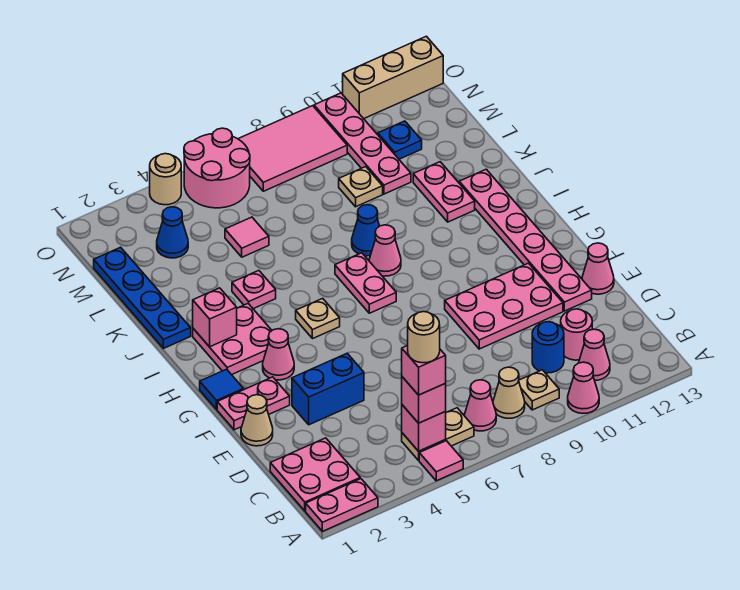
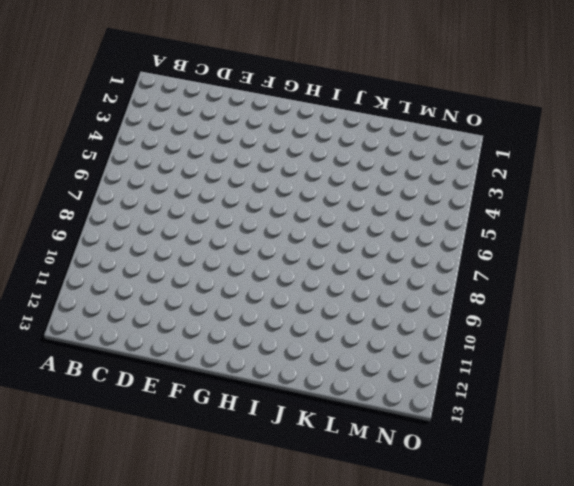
none -> pink plate A1:A2 level 1
none -> pink tile A5 level 1
none -> pink cone A10 level 1
none -> pink plate B1:C2 level 1

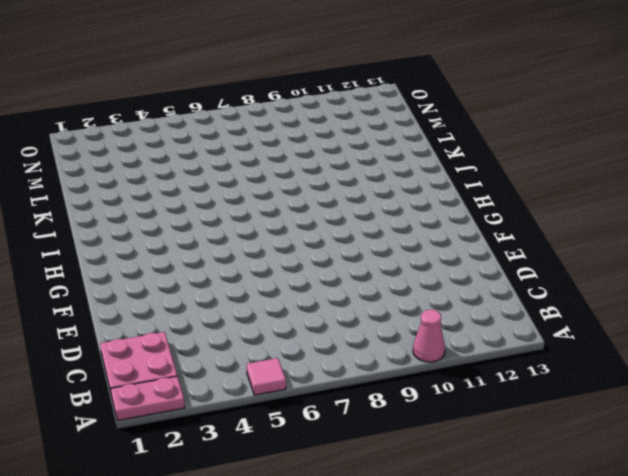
none -> tan plate B5:B6 level 1
none -> pink cone B7 level 1
none -> tan cone B8 level 1
none -> tan plate B9 level 1

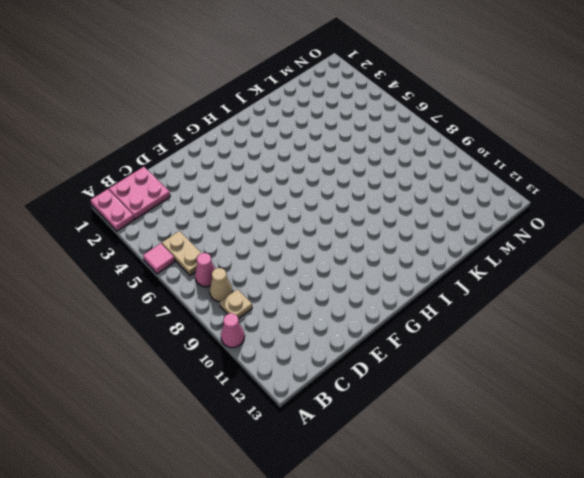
none -> pink cone B11 level 1
none -> blue round brick C10 level 1
none -> pink round brick C11 level 1
none -> tan cone E1 level 1

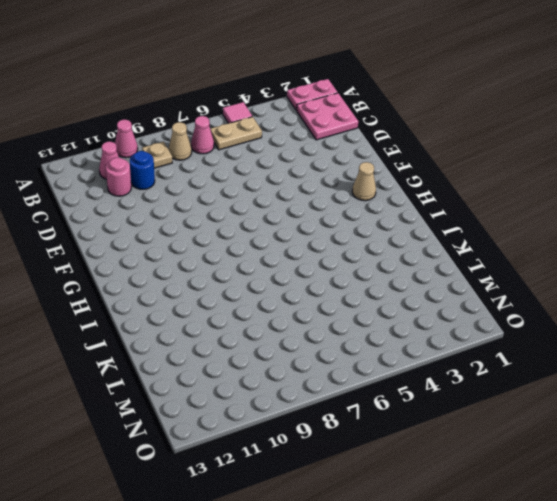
tan cone G2 level 1 -> tan cone E1 level 1
none -> blue brick E3:E4 level 1
none -> pink plate E9:F11 level 1
none -> pink plate E12:J12 level 1
none -> pink cone E13 level 1

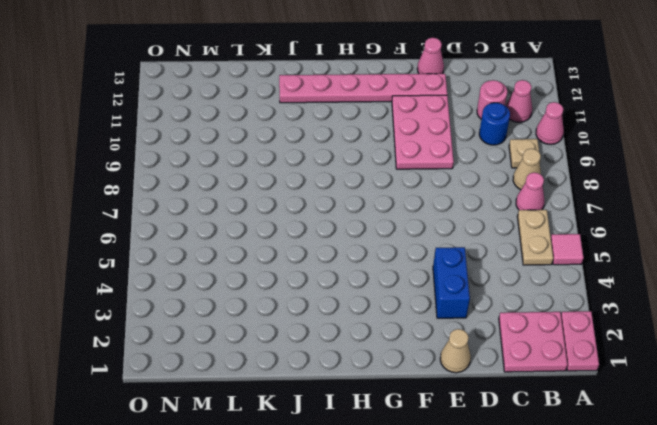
none -> pink plate F1:F2 level 1
none -> blue tile G1 level 1
none -> pink cone G3 level 1
none -> pink plate H2:I3 level 1

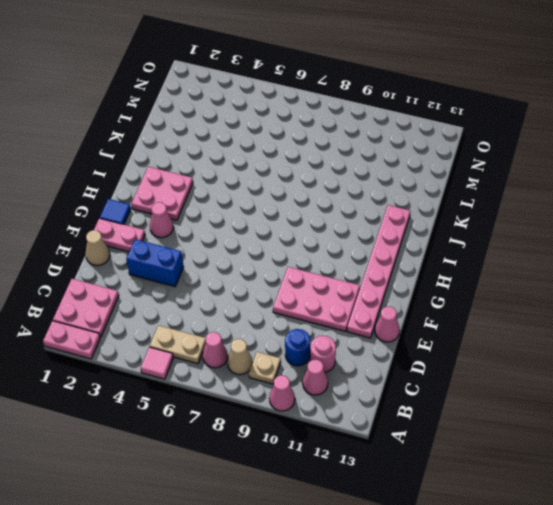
none -> tan plate H5 level 1
none -> pink plate H7:I7 level 1
none -> pink cone I8 level 1
none -> blue plate J1:M1 level 1

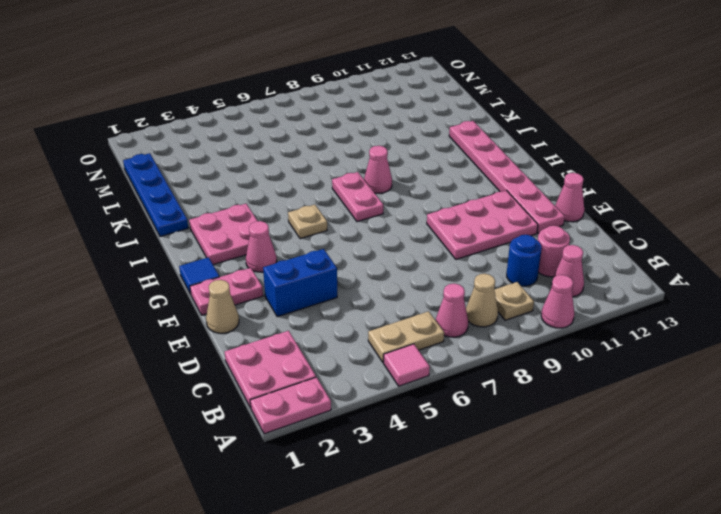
none -> pink plate J4 level 1
none -> blue cone J8 level 1
none -> pink plate J11:K11 level 1
none -> pink tile L5 level 1

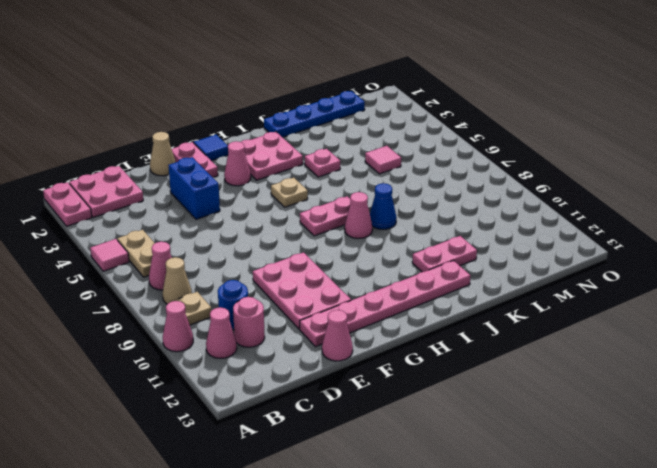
none -> tan plate L9 level 1
none -> pink plate L10:O10 level 1
none -> blue cone M3 level 1
none -> blue plate M11 level 1

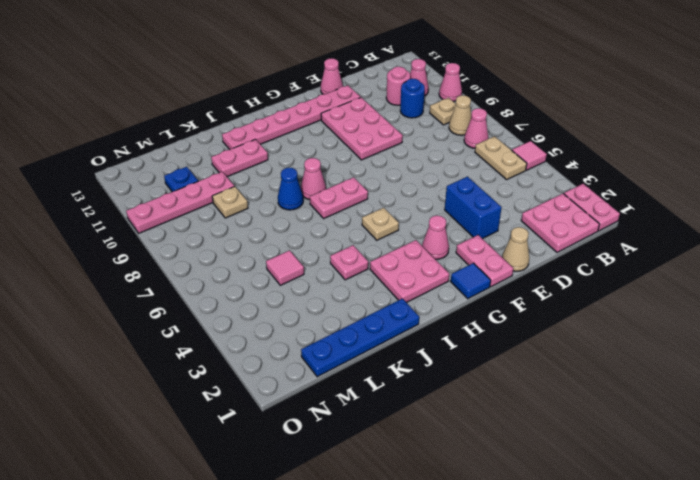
none -> blue cone M3 level 1
none -> pink round brick N5:O6 level 1
none -> pink tile N7:O9 level 1
none -> tan round brick O4 level 1

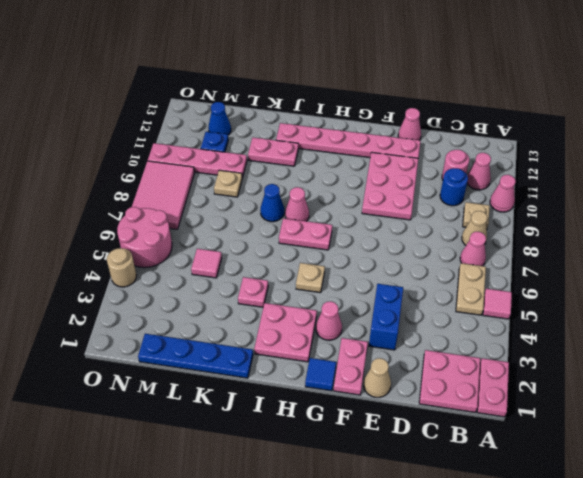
blue cone M12 level 1 -> blue cone M3 level 1
none -> tan brick O11:O13 level 1
none -> pink brick B5 level 2
none -> pink brick I2 level 2
none -> pink brick B5 level 3

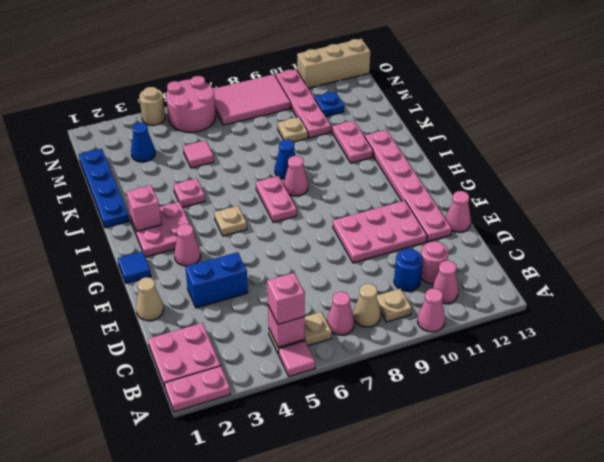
none -> pink plate F1:F2 level 1
none -> pink brick B5 level 4
none -> tan round brick B5 level 5

